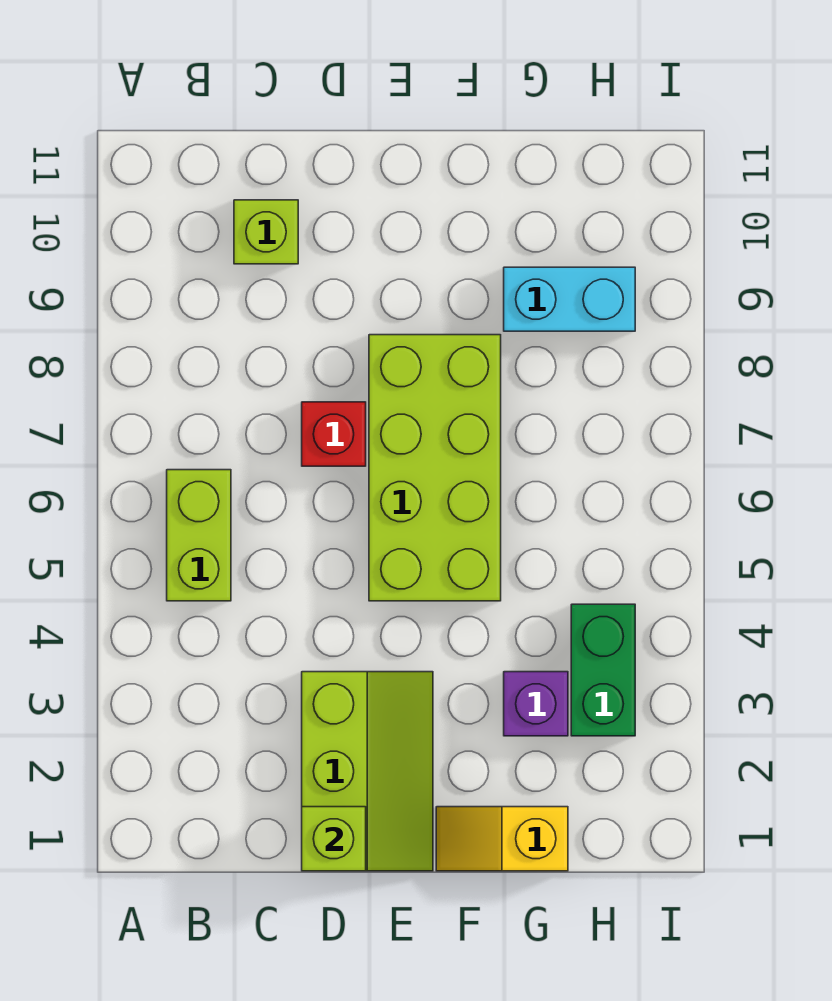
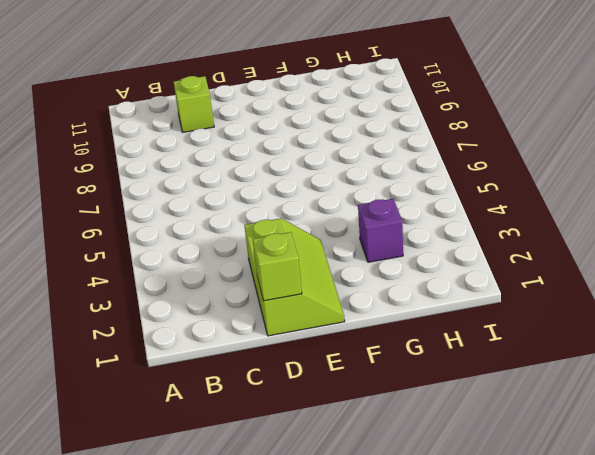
none -> lime brick B5:B6 level 1
none -> red brick D7 level 1

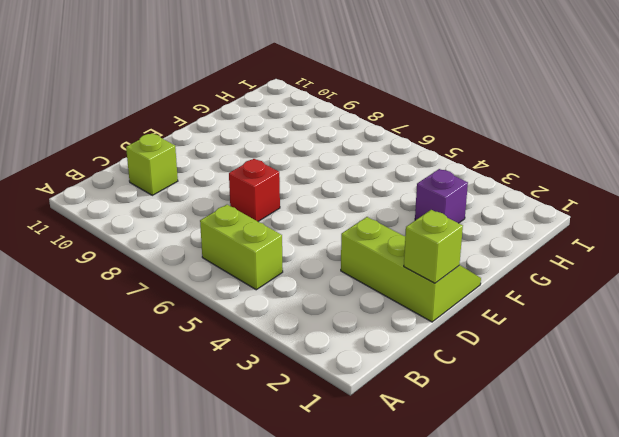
none -> lime brick E5:F8 level 1
none -> yellow slope F1:G1 level 1 top G

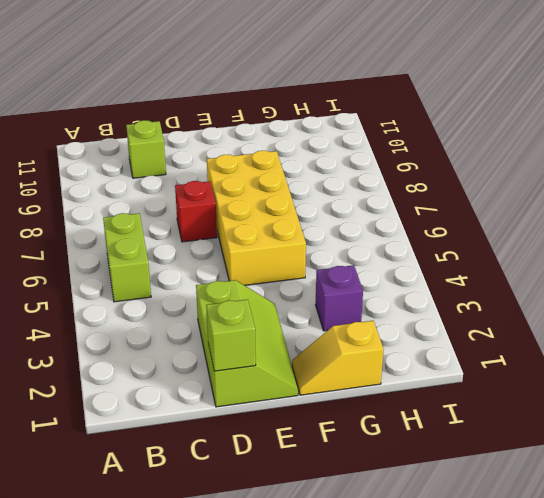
yellow brick E5:F8 level 1 -> lime brick E5:F8 level 1
none -> cyan brick G9:H9 level 1
none -> green brick H3:H4 level 1

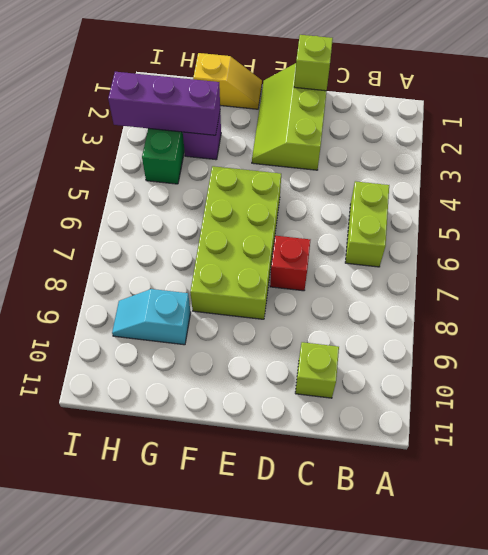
purple brick G3:I3 level 2 -> none
cyan slope G9:H9 level 1 top G -> cyan brick G9:H9 level 1

